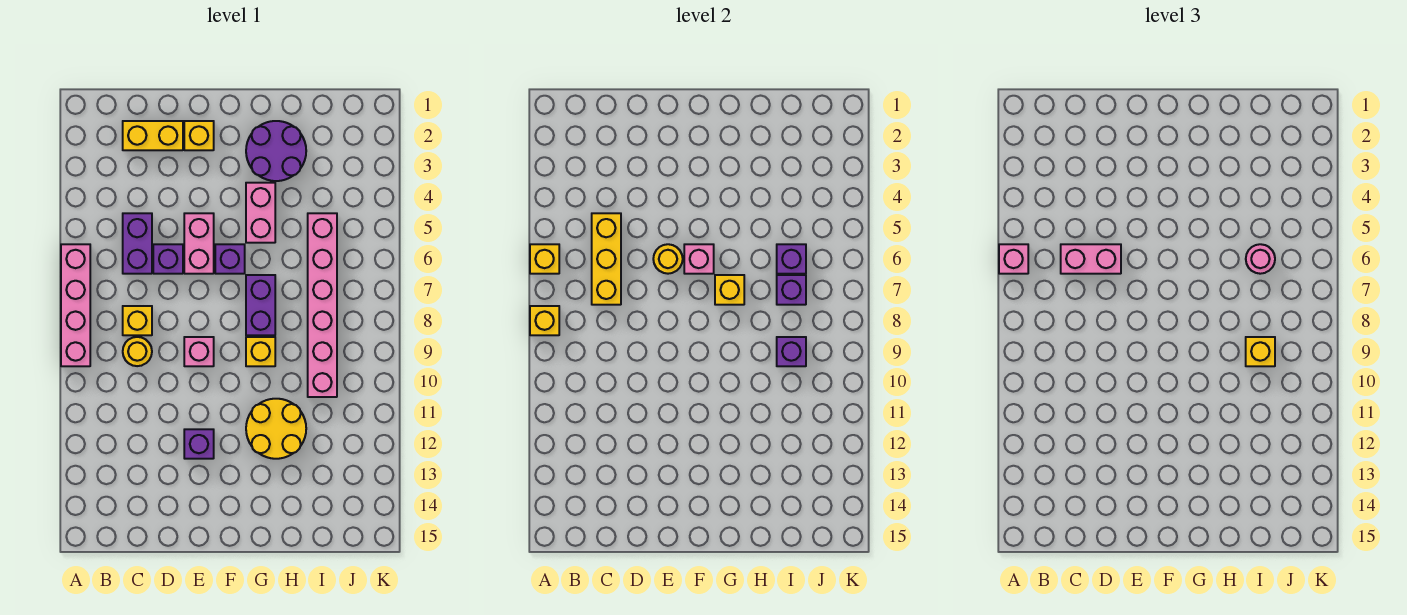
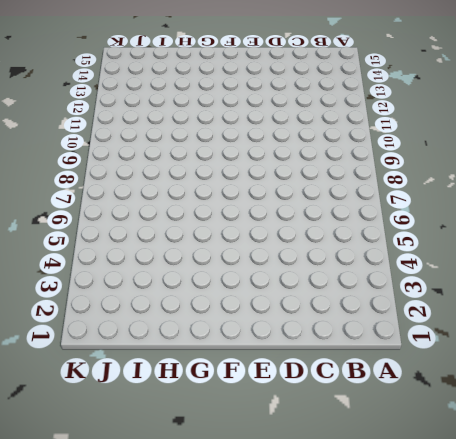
none -> pink brick A6:A9 level 1
none -> yellow brick C2:D2 level 1
none -> purple brick C5:C6 level 1
none -> yellow brick C8 level 1

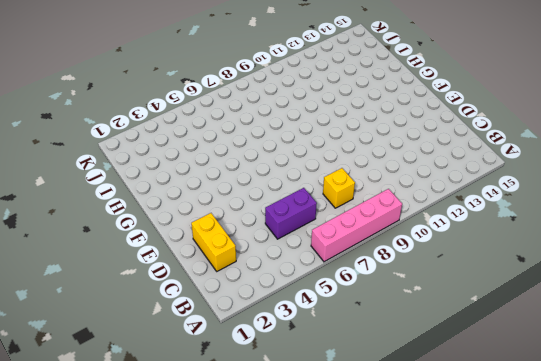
none -> yellow round brick C9 level 1
none -> purple brick D6 level 1
none -> yellow brick E2 level 1
none -> pink brick E5:E6 level 1

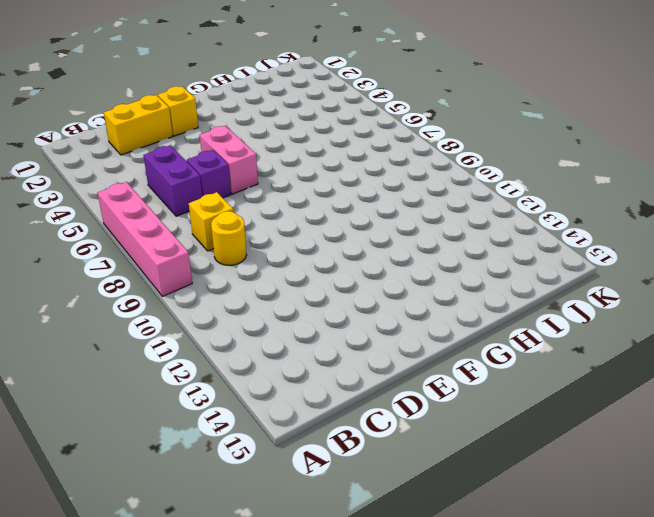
none -> pink brick E9 level 1
none -> purple brick E12 level 1
none -> purple brick F6 level 1
none -> purple round brick G2:H3 level 1

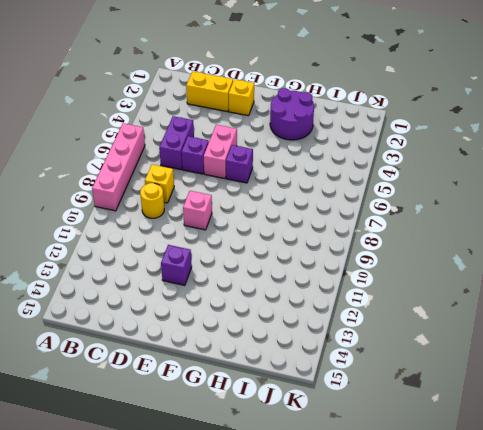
none -> pink brick G4:G5 level 1
none -> purple brick G7:G8 level 1
none -> yellow brick G9 level 1
none -> yellow round brick G11:H12 level 1

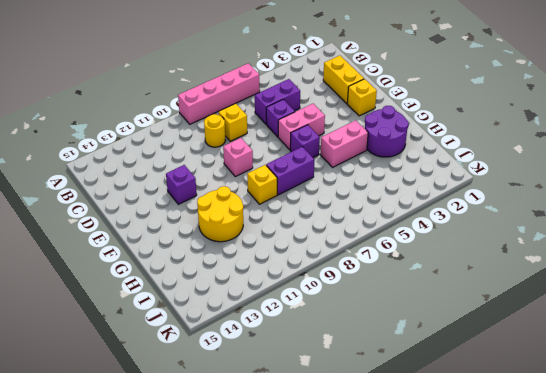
none -> pink brick I5:I10 level 1
none -> yellow brick A6 level 2
none -> yellow brick A8 level 2
none -> yellow brick C5:C7 level 2

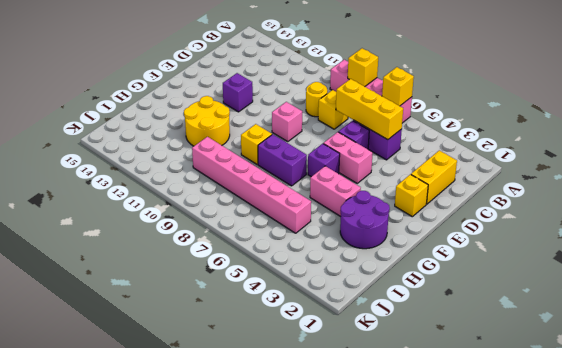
none -> yellow round brick E6 level 2
none -> pink brick F6 level 2
none -> yellow brick G7 level 2
none -> purple brick I6 level 2

